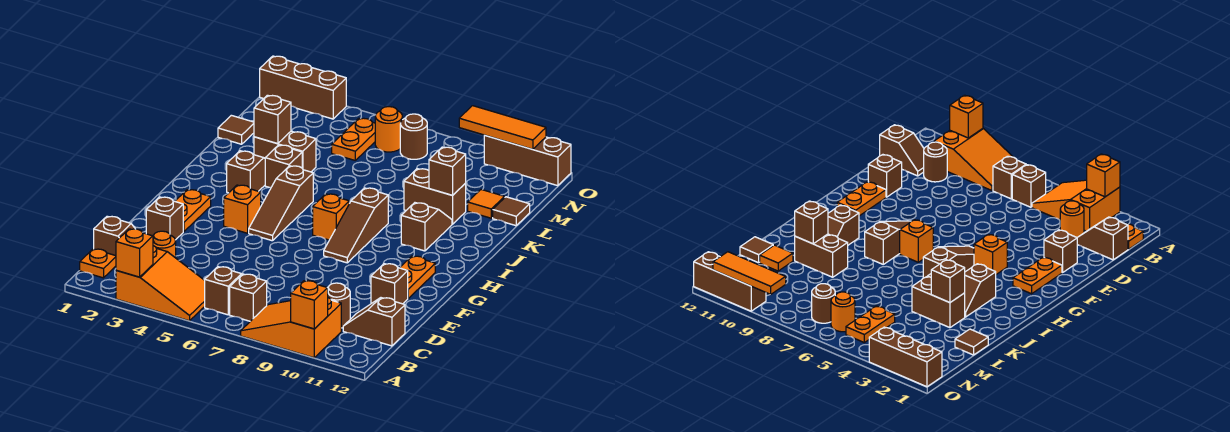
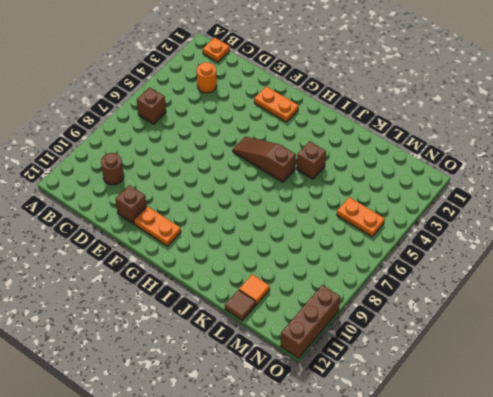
none -> orange slope A3:B5 level 1 top 3
none -> orange slope A8:B10 level 1 top 10
none -> brown brick B7 level 1
none -> brown slope C1:C2 level 1 top 1

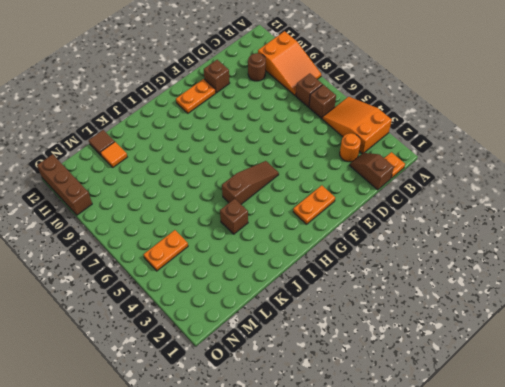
none -> brown slope C11:C12 level 1 top 12
none -> brown brick E2 level 1
none -> orange brick G4 level 1
none -> brown slope G8:I8 level 1 top I

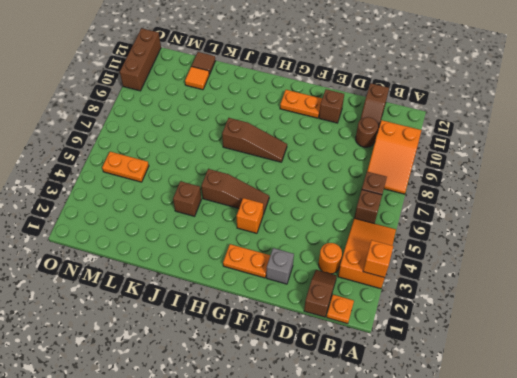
grey brick E2 level 1 -> brown brick E2 level 1
none -> orange brick H7 level 1
none -> brown slope I3:J3 level 1 top I
none -> brown slope I10:J10 level 1 top I
none -> brown brick K3:K4 level 1

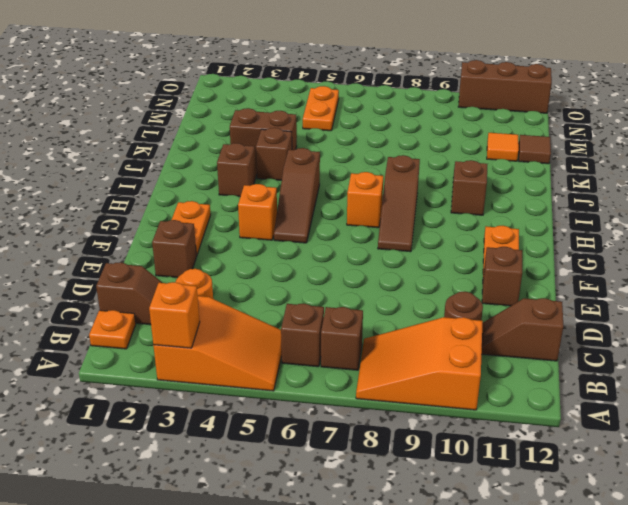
none -> brown brick K9:K10 level 1
none -> brown tile L1 level 1
none -> orange round brick N6 level 1
none -> brown round brick N7 level 1

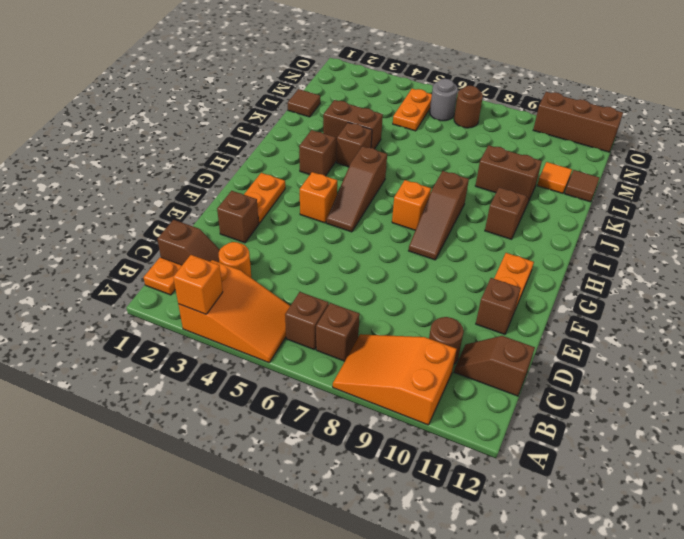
grey round brick N6 level 1 -> orange round brick N6 level 1
none -> brown brick O1:O3 level 1
none -> orange brick A10 level 2
none -> brown brick K3 level 2
none -> brown brick K10 level 2

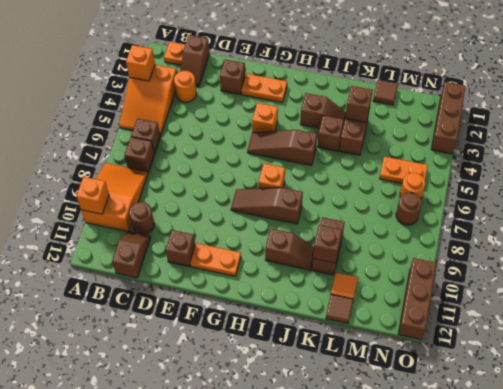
none -> orange tile O9:O11 level 2

